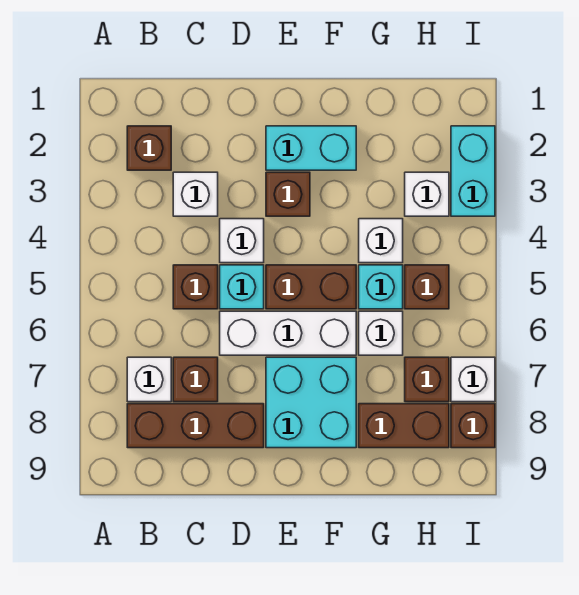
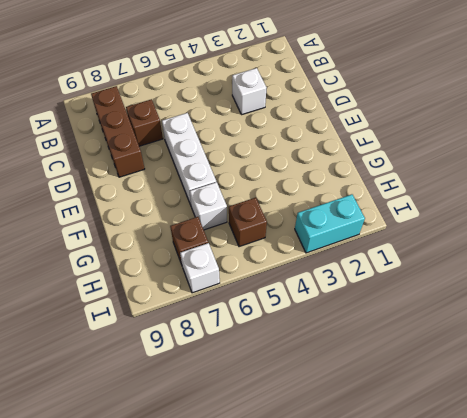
none -> brown brick B2 level 1
none -> white brick B7 level 1
none -> brown brick C5 level 1

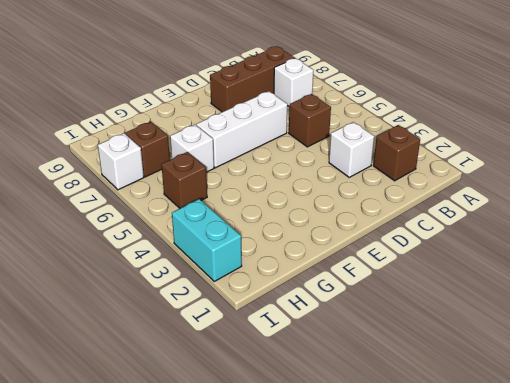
none -> brown brick C7 level 1
none -> white brick D4 level 1
none -> cyan brick D5 level 1

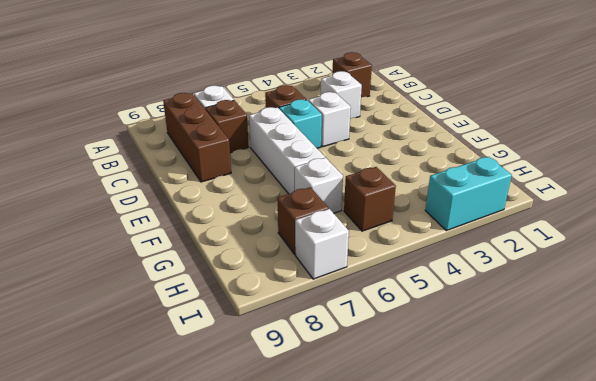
none -> cyan brick E2:F2 level 1
none -> brown brick E3 level 1
none -> brown brick E5:F5 level 1

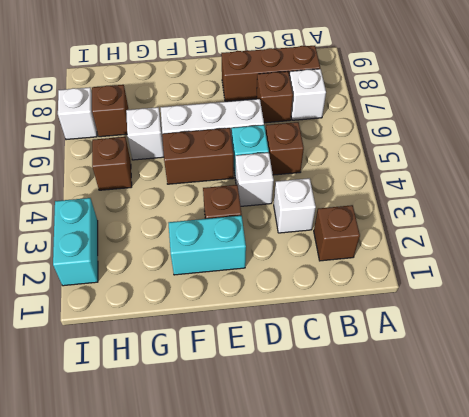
none -> cyan brick E7:F8 level 1
none -> white brick G4 level 1
none -> cyan brick G5 level 1

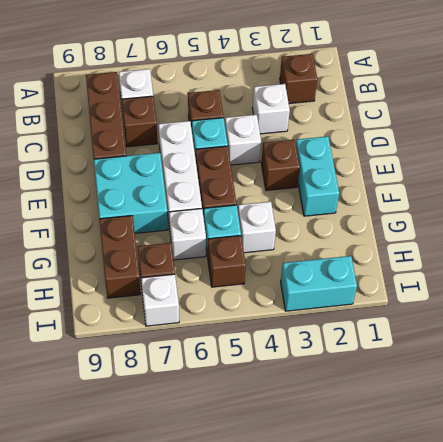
none -> white brick H3 level 1
none -> brown brick I8 level 1

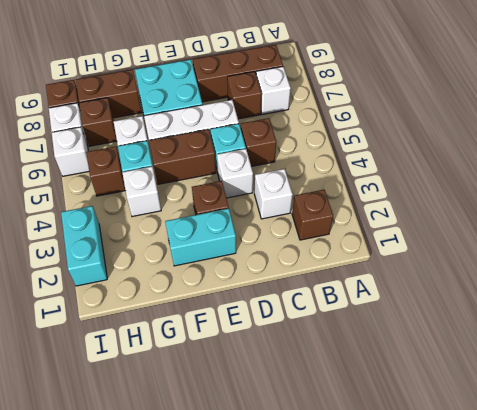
white brick I6 level 1 -> white brick H3 level 1

